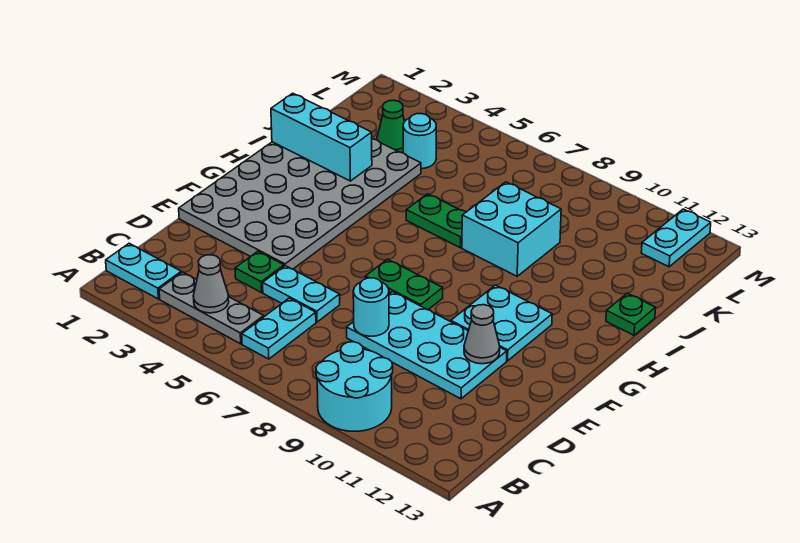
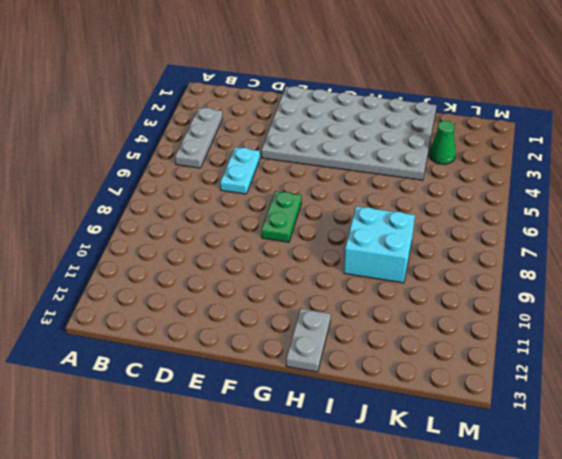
grey plate H12:H13 level 1 -> none
none -> cyan round brick A9:B10 level 1
none -> cyan plate B1:B2 level 1
none -> cyan plate B6:C6 level 1

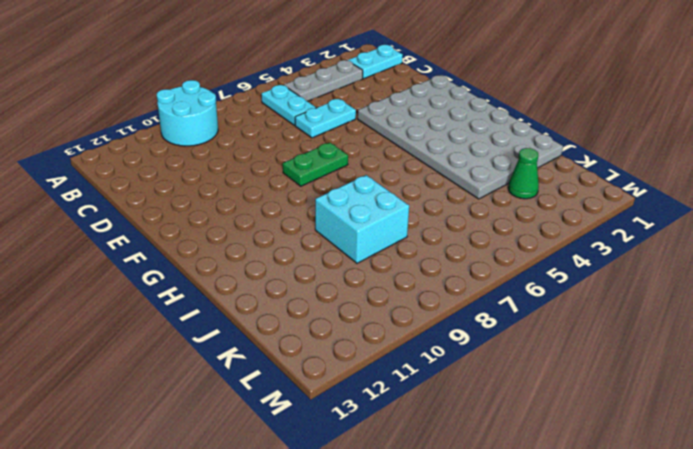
none -> green plate D4 level 1
none -> cyan plate D8:E11 level 1
none -> cyan plate F10:G11 level 1

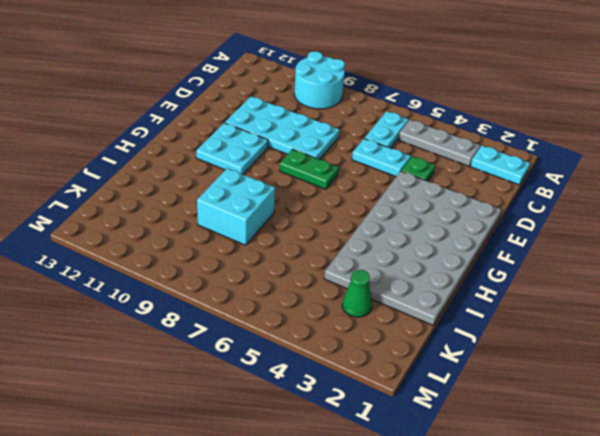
none -> green plate I6:I7 level 1
none -> green plate I13 level 1
none -> cyan round brick K4 level 1

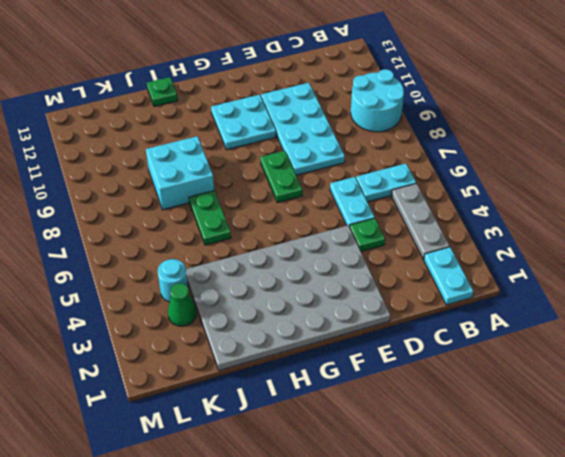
none -> cyan plate L12:M12 level 1
none -> grey cone B4 level 2
none -> cyan round brick D8 level 2

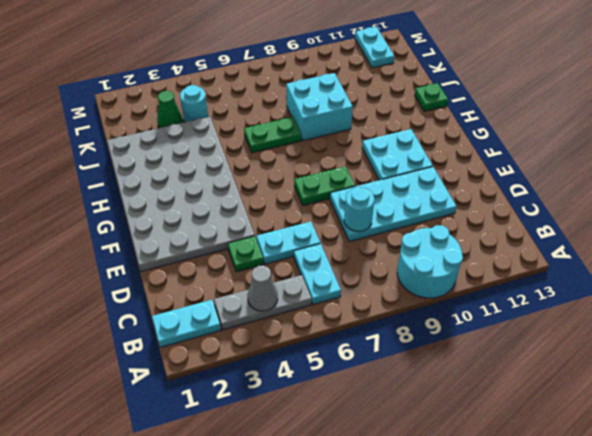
none -> grey cone E11 level 2
none -> cyan brick I1:I3 level 2

